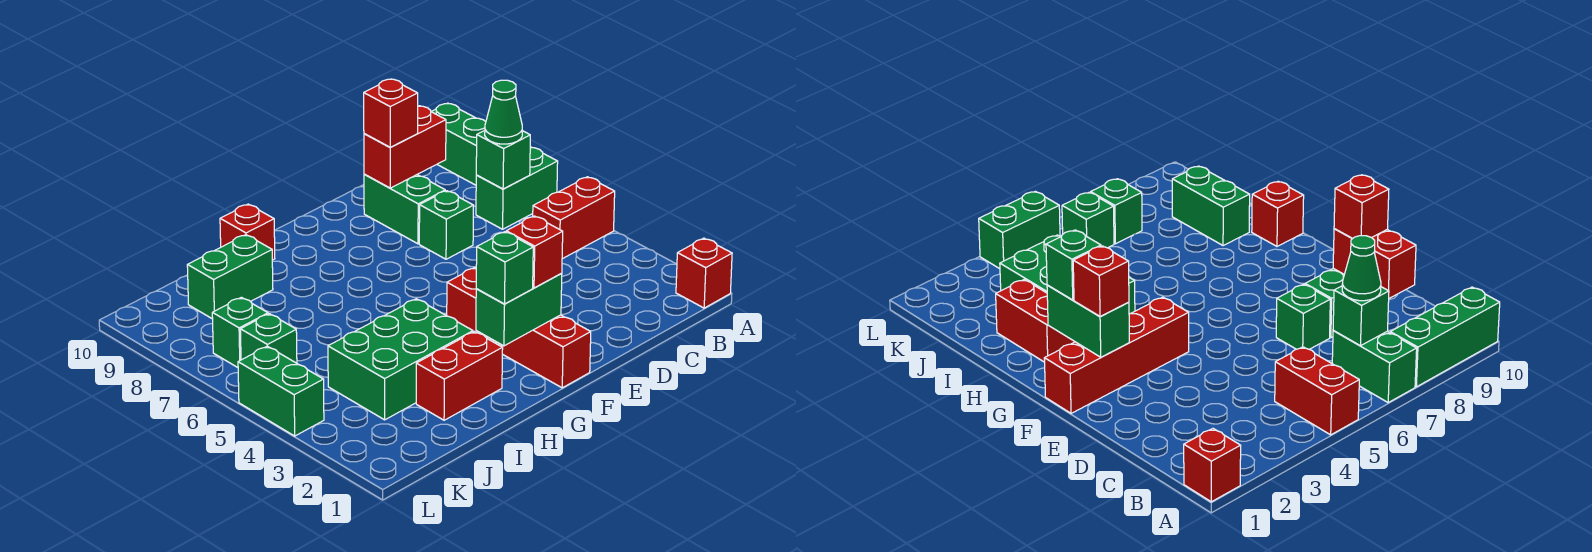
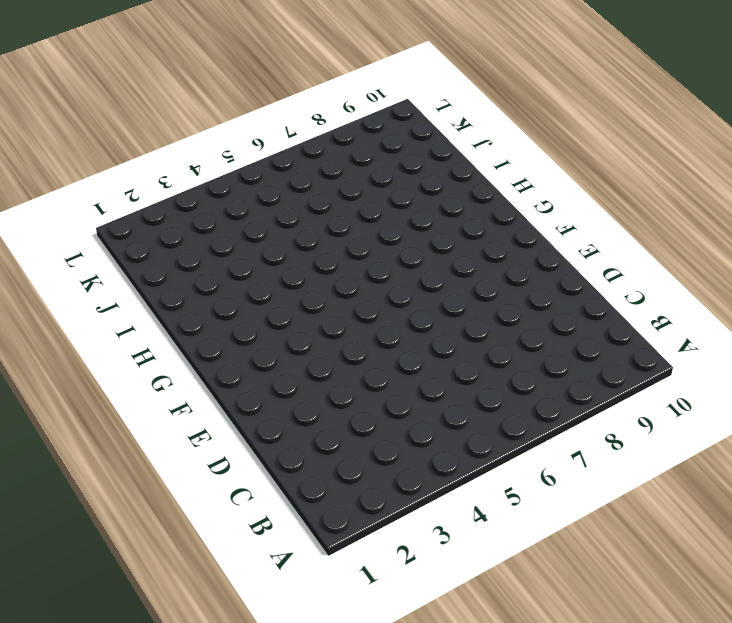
none -> red brick A1 level 1
none -> red brick A5:B5 level 1
none -> green brick A7:B7 level 1

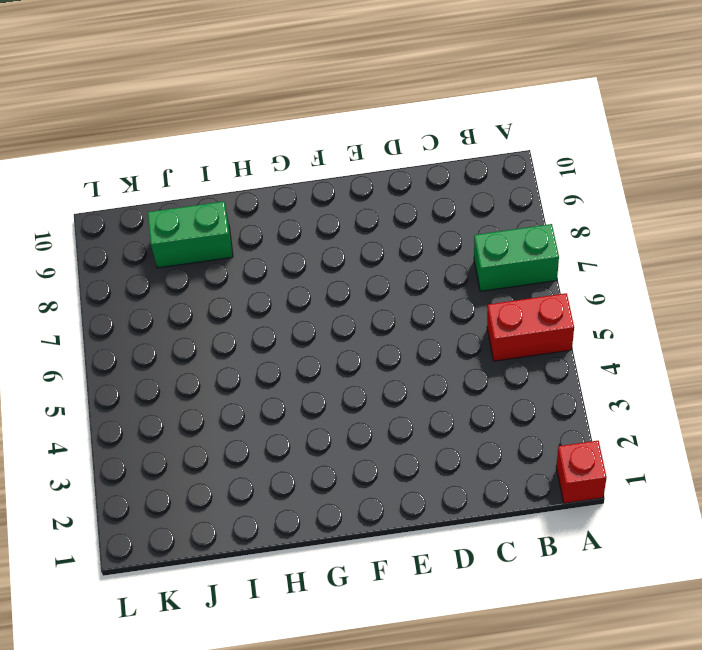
none -> green brick A8:A10 level 1
none -> green brick D7 level 1
none -> green brick D8:D9 level 1

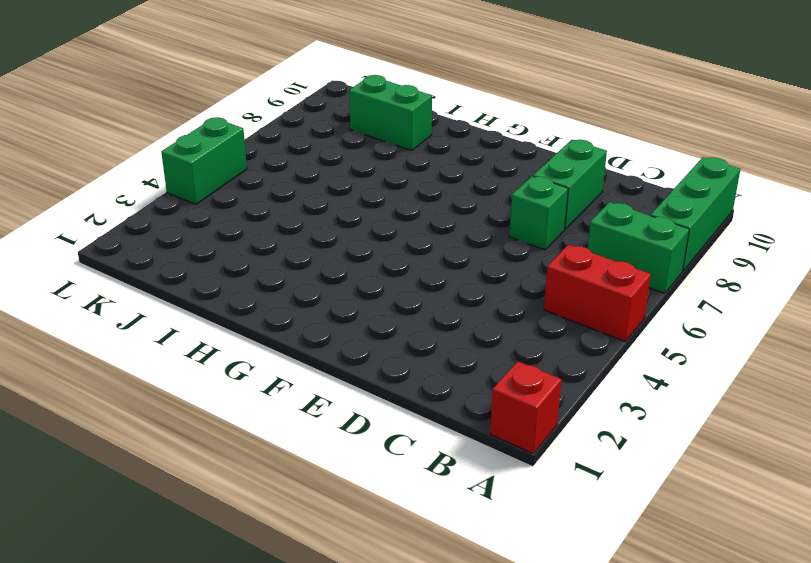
none -> red brick F1:F4 level 1
none -> red brick H2:I2 level 1
none -> green brick H3:J4 level 1

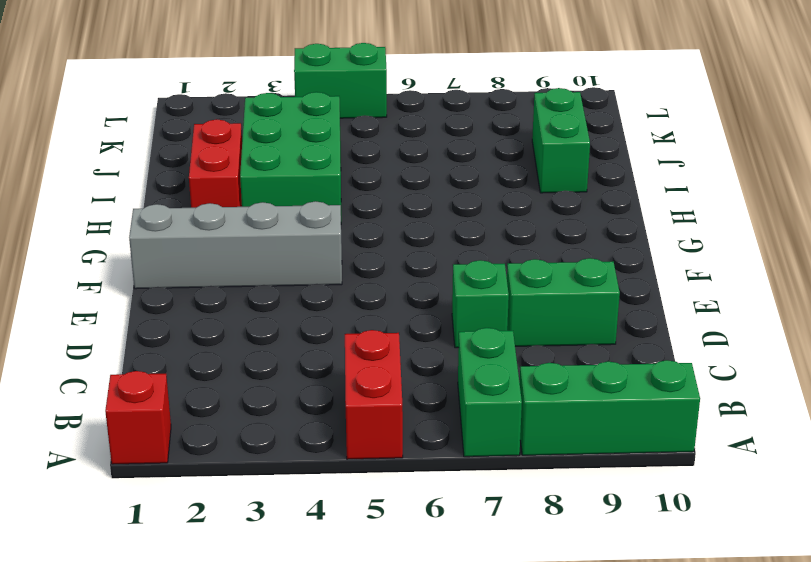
grey brick F1:F4 level 1 -> red brick F1:F4 level 1
none -> red brick H10 level 1
none -> green brick K6 level 1
none -> green brick K7 level 1

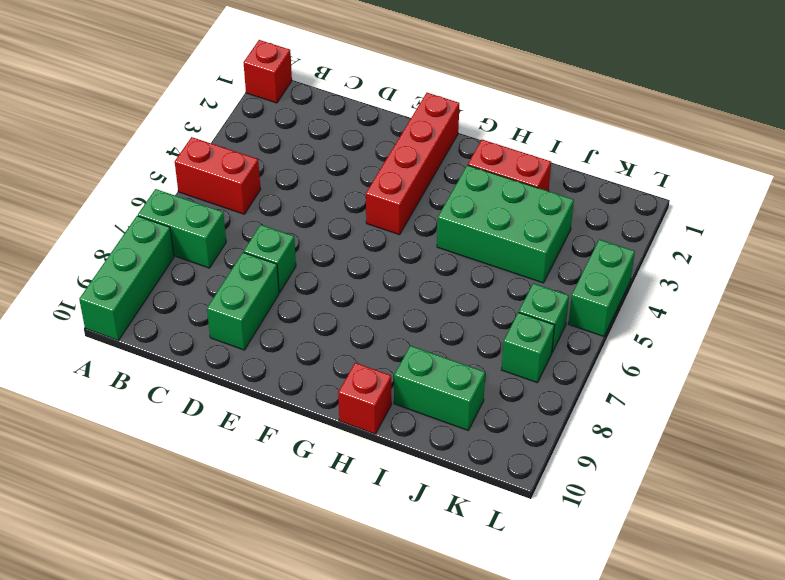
none -> green brick B7 level 2
none -> red brick C9:D9 level 2
none -> green brick F2:G2 level 2

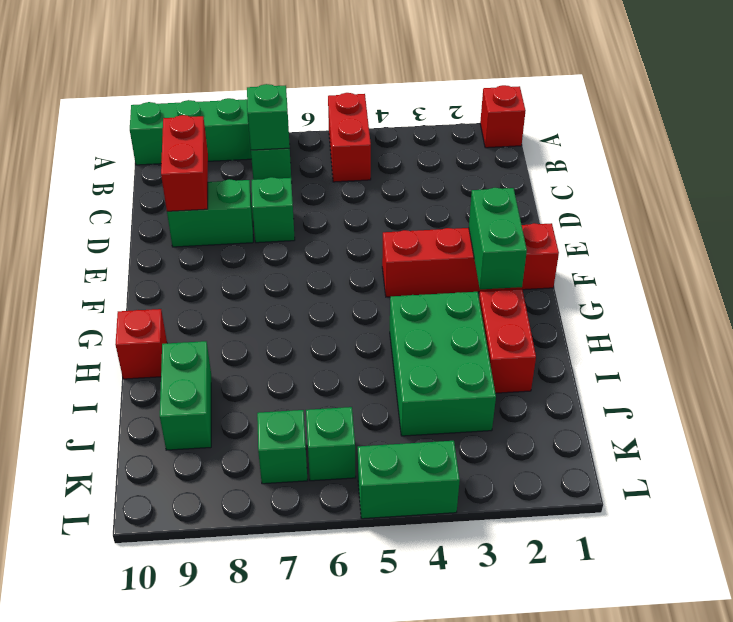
none -> green cone B7 level 3
none -> red brick D9 level 3
none -> red brick F2 level 3

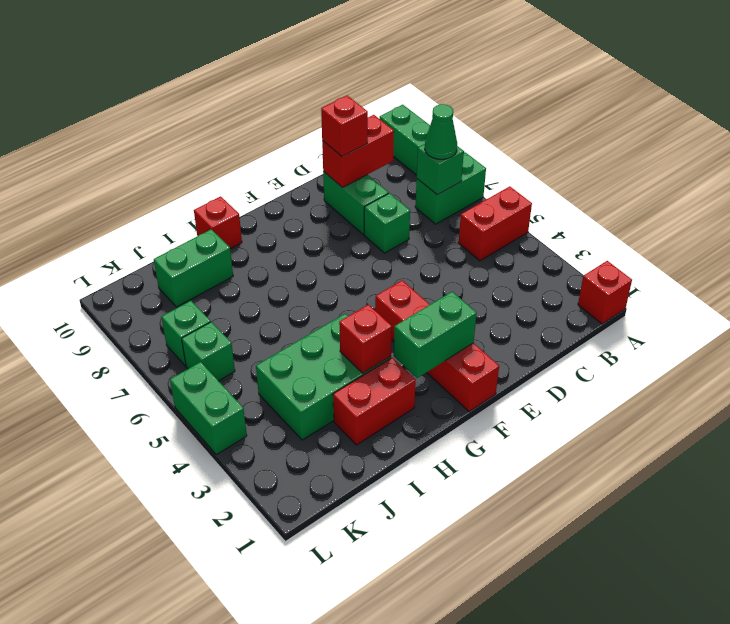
red brick H3 level 2 -> red brick F2 level 3
none -> green brick G2 level 3

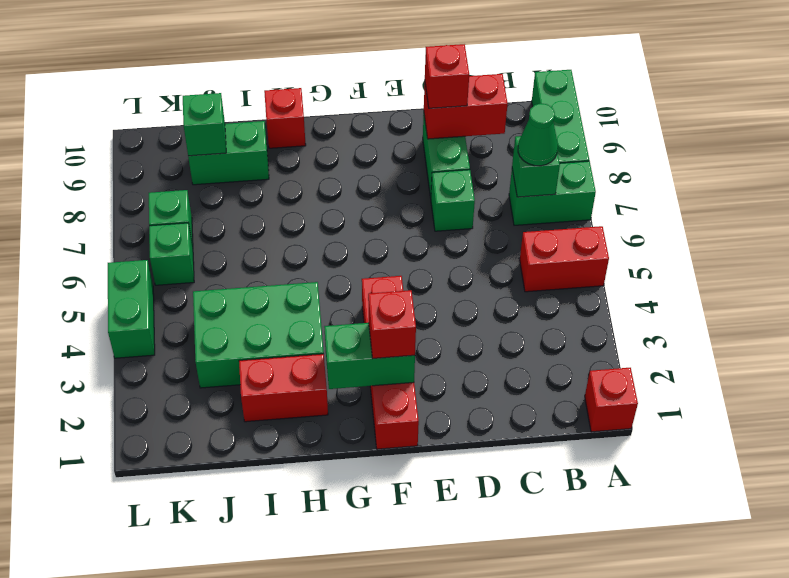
green brick J9 level 2 -> green brick G2 level 3

